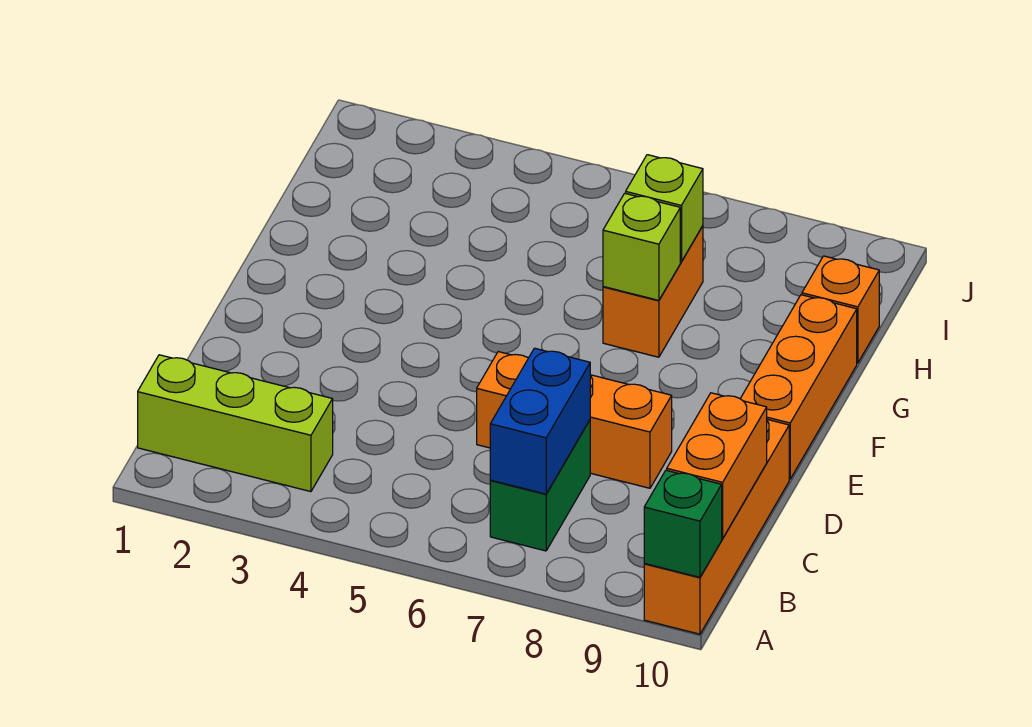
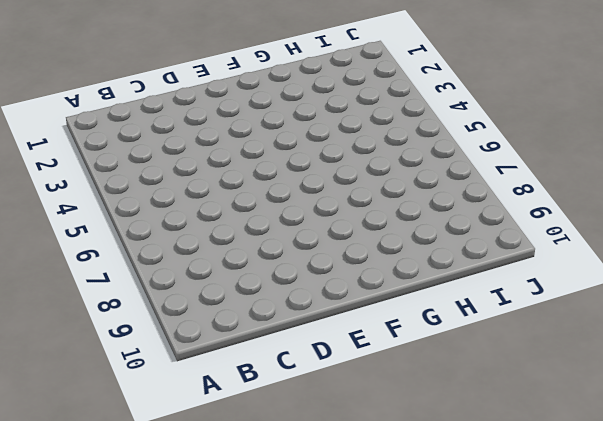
none -> orange brick A10:D10 level 1
none -> lime brick B1:B3 level 1
none -> green brick B7:C7 level 1

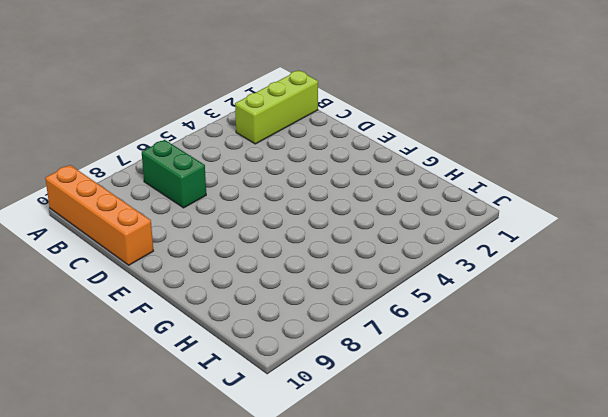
none -> orange brick D6:D8 level 1
none -> orange brick E10:G10 level 1
none -> orange brick G7:H7 level 1

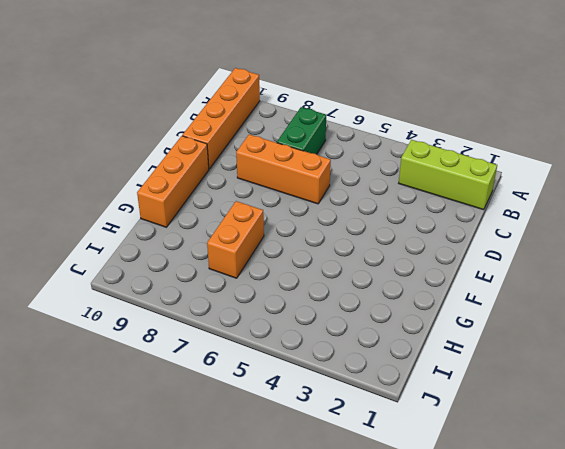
none -> orange brick H10 level 1
none -> green brick A10 level 2
none -> blue brick B7:C7 level 2

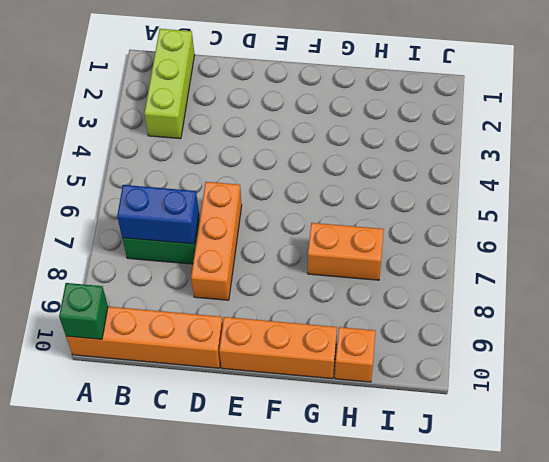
none -> orange brick B10:C10 level 2
none -> lime brick G7 level 2
none -> lime brick H7 level 2

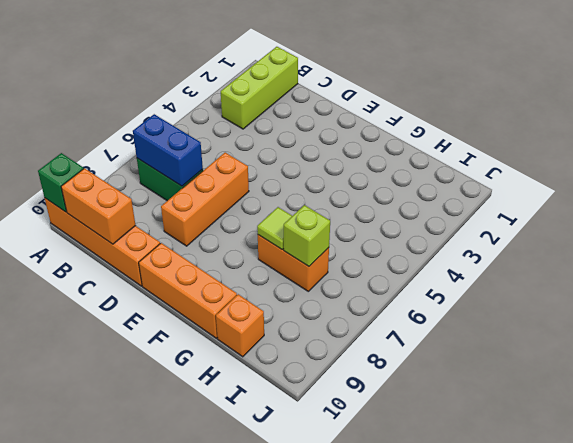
lime tile G7 level 2 -> lime brick G7 level 2

